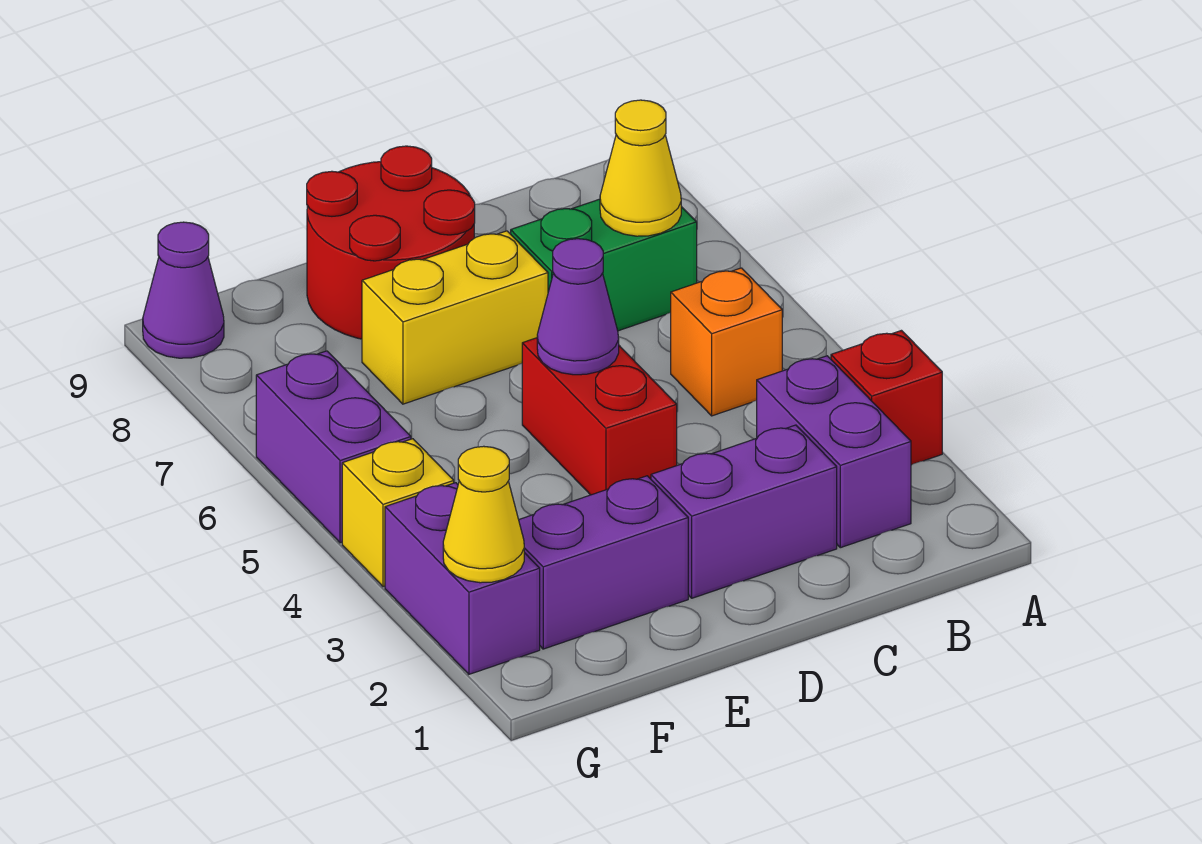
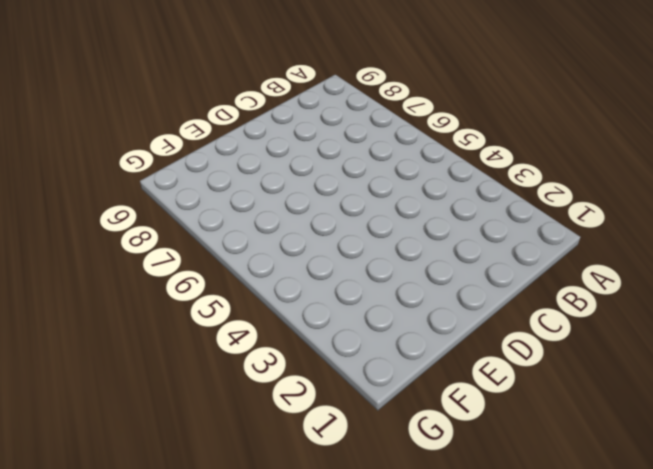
none -> red brick A3 level 1
none -> purple brick B2:B3 level 1
none -> orange brick B5 level 1

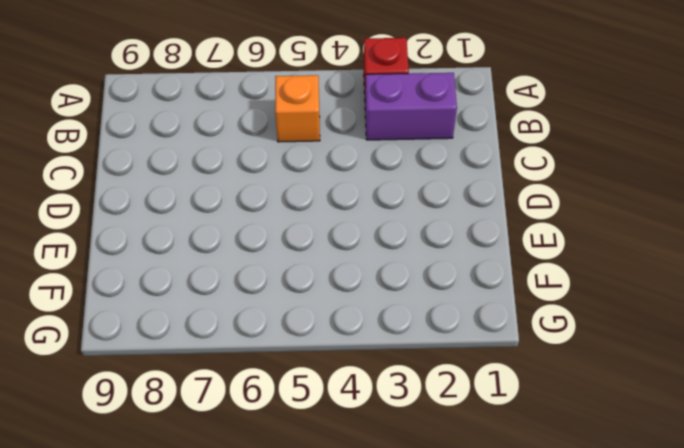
none -> green brick B7:C7 level 1
none -> purple brick C2:D2 level 1
none -> red brick D4:D5 level 1

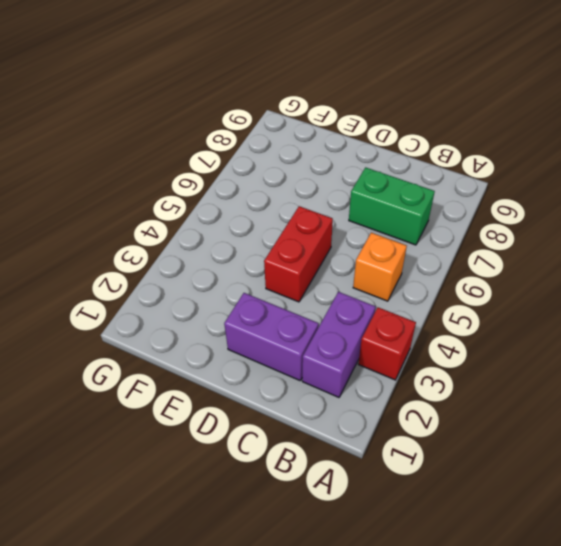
none -> yellow brick D7:E7 level 1
none -> red round brick D8:E9 level 1
none -> purple brick E2:F2 level 1

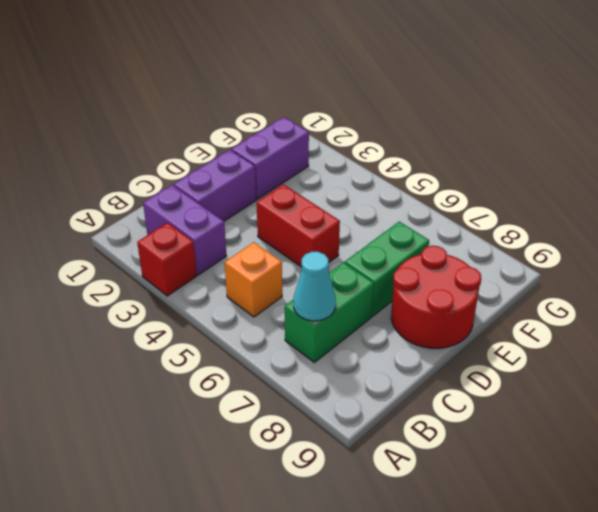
cyan cone B7 level 2 -> yellow cone B7 level 2
green brick D7:E7 level 1 -> yellow brick D7:E7 level 1
none -> purple brick G2:G3 level 1
none -> yellow brick G4 level 1
none -> purple brick G5:G6 level 1

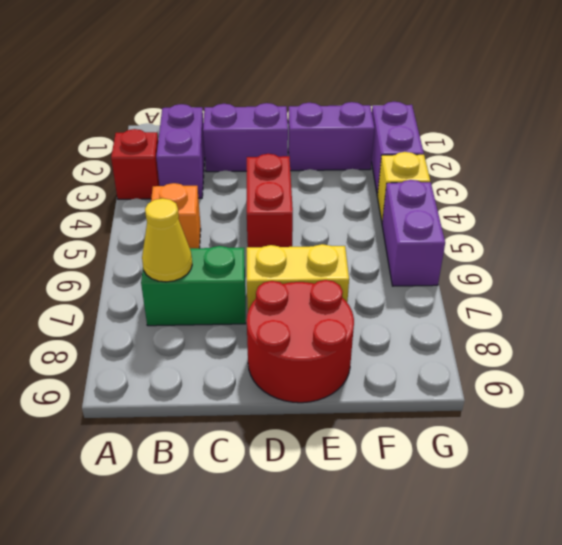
none -> purple cone G9 level 1
none -> purple cone D5 level 2
none -> yellow cone G2 level 2

